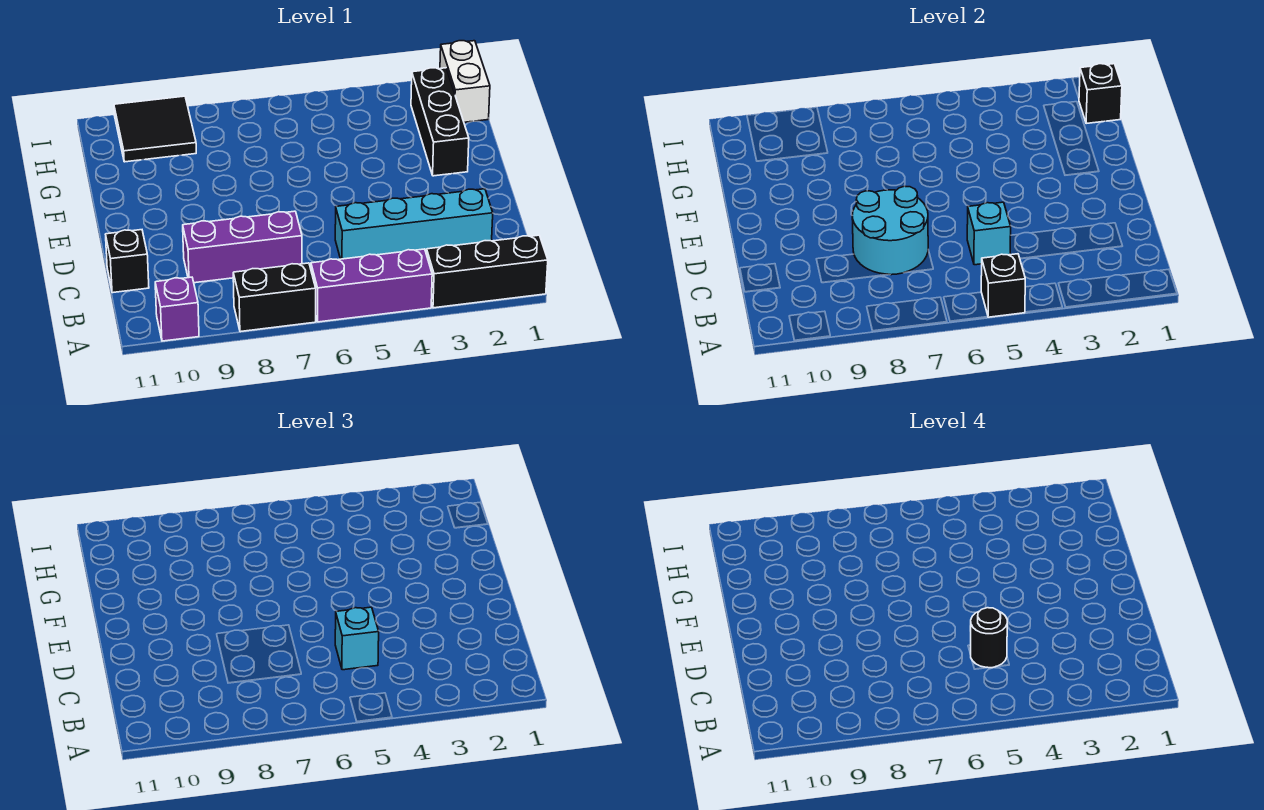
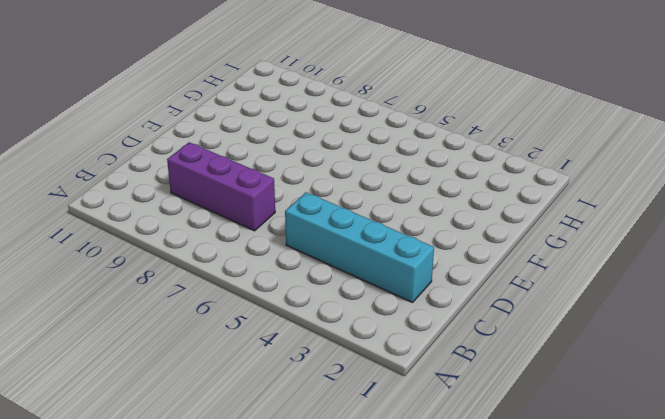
none -> black brick A1:A3 level 1
none -> purple brick A4:A6 level 1
none -> black brick A7:A8 level 1

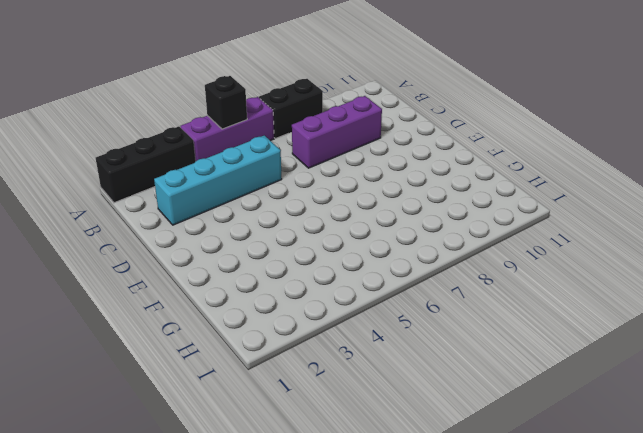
none -> purple brick A10 level 1
none -> black brick C11 level 1
none -> black brick F2:H2 level 1

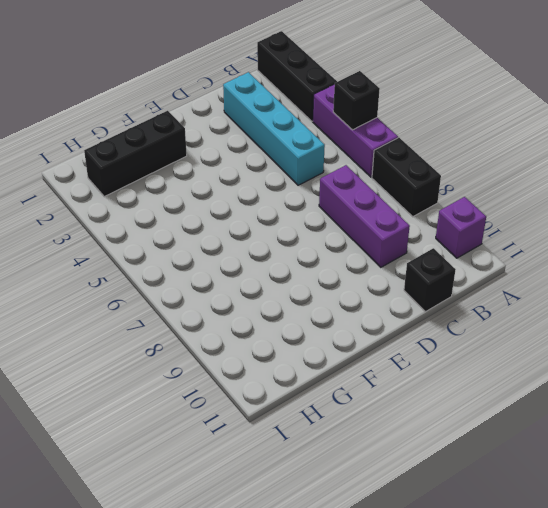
none -> white brick H1:I1 level 1
none -> black tile H9:I10 level 1
none -> cyan brick C5 level 2

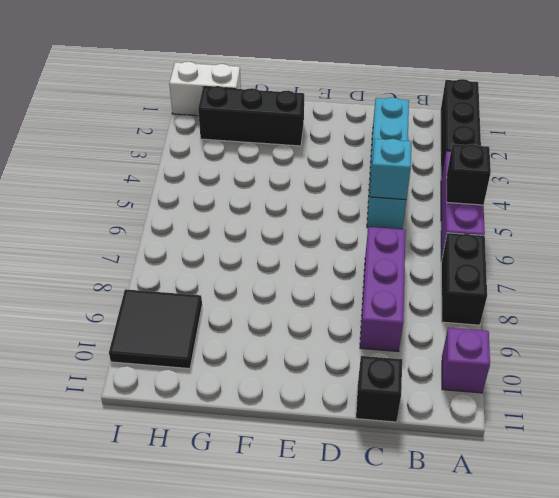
none -> cyan round brick C7:D8 level 2
none -> black brick H1 level 2
none -> cyan brick C5 level 3

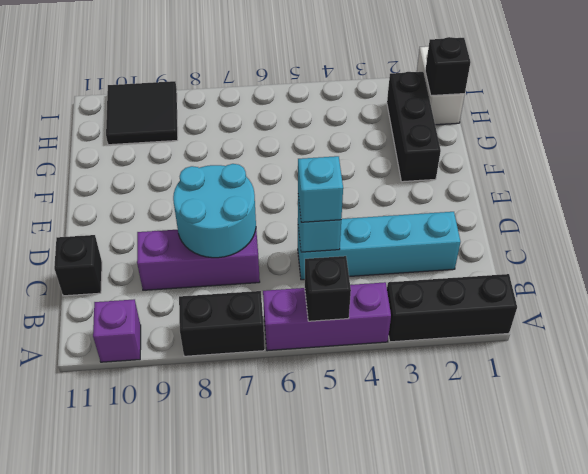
none -> black round brick C5 level 4

